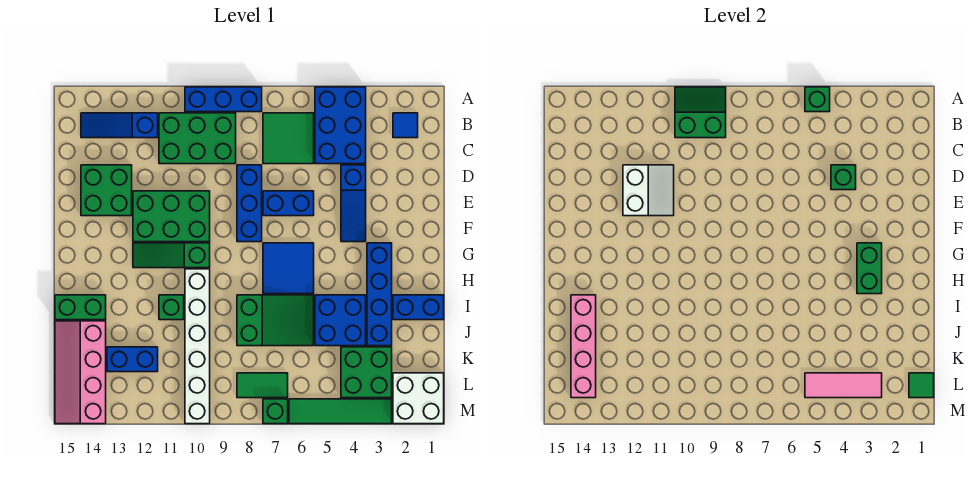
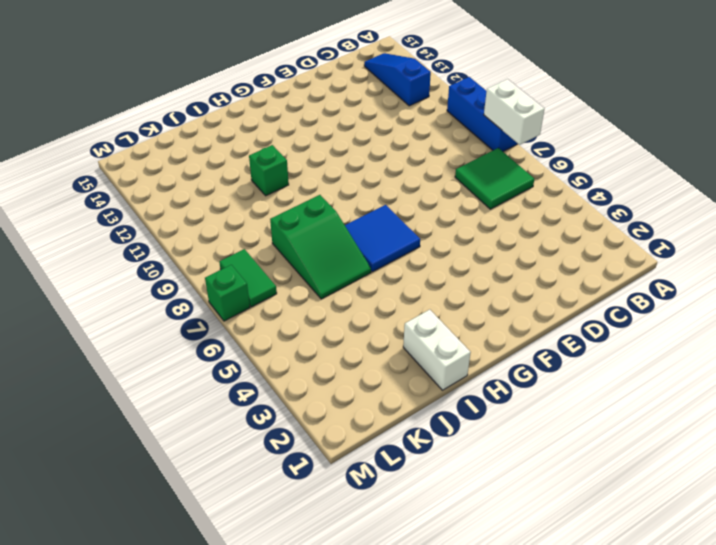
white brick A7:A8 level 2 -> none
white brick I1:I2 level 1 -> blue brick I1:I2 level 1
none -> blue brick A4:C5 level 1
none -> blue tile B2 level 1
none -> green brick B9:C11 level 1
none -> blue slope D4:F4 level 1 top D

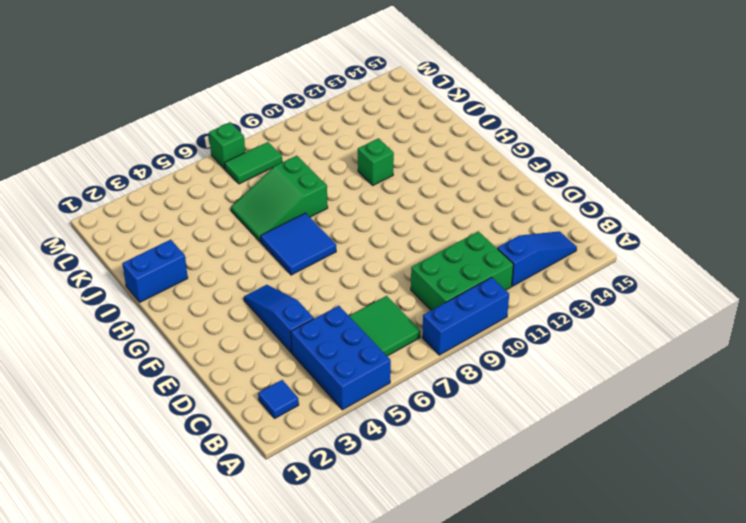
none -> blue brick D8:F8 level 1
none -> green brick D13:E14 level 1
none -> blue brick E6:E7 level 1
none -> green brick E10:F12 level 1

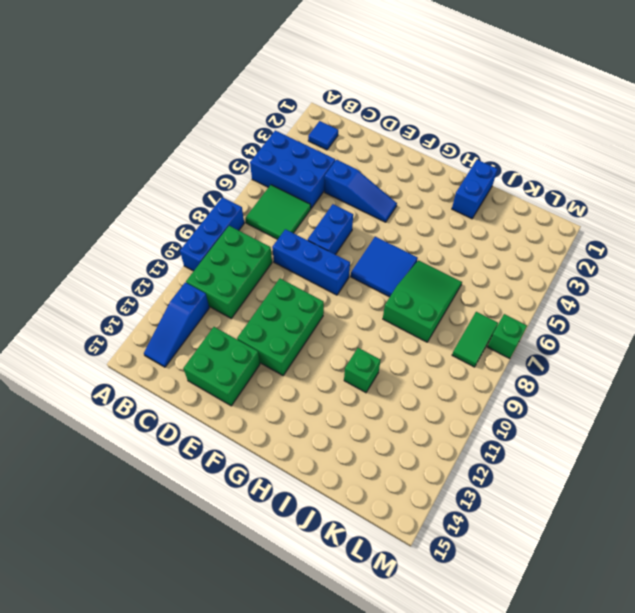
none -> blue brick G3:J3 level 1
none -> green slope G10:G12 level 1 top 10
none -> white brick H10:M10 level 1
none -> blue brick I4:J5 level 1

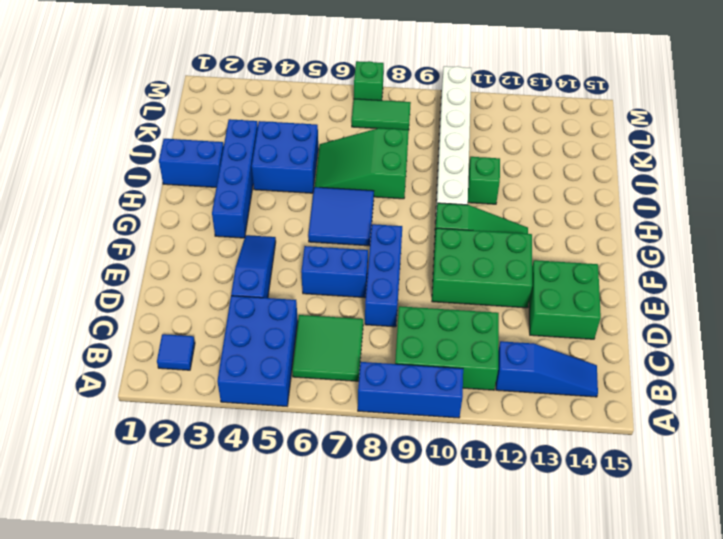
none -> green brick I14:I15 level 1
none -> pink slope J14:M15 level 1 top 14
none -> green brick K3:L4 level 1
none -> blue brick K12:K13 level 1

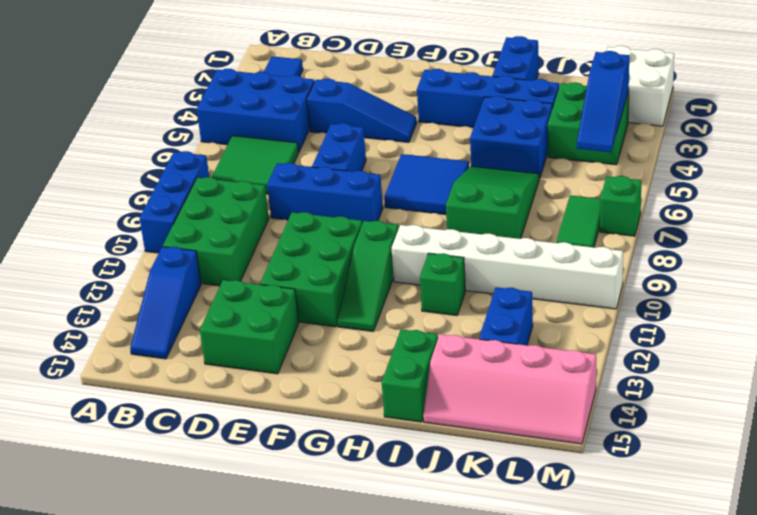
blue slope L3:L5 level 2 top 3 -> pink tile L3:L5 level 2
none -> green tile M3:M6 level 1
none -> green brick A5 level 2
none -> green slope A9:B10 level 2 top B
none -> green brick D4 level 2

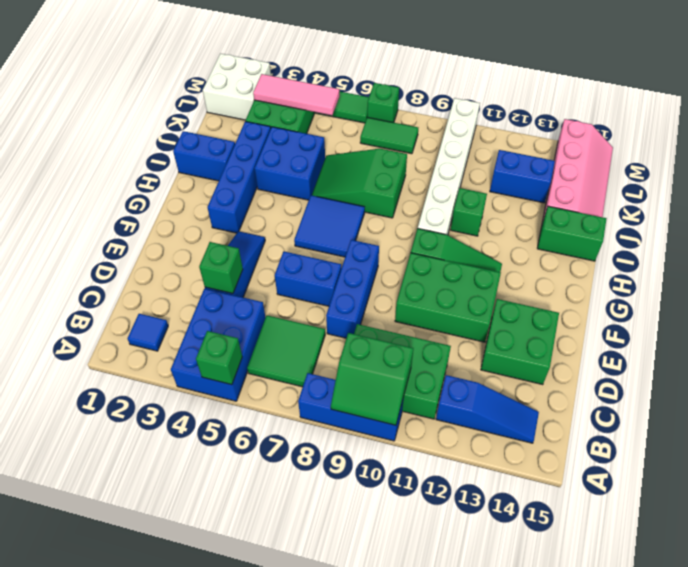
none -> white slope D11:E12 level 2 top 12
none -> green brick G3:H3 level 2
none -> pink brick I14:L14 level 2
none -> green tile L1 level 2

